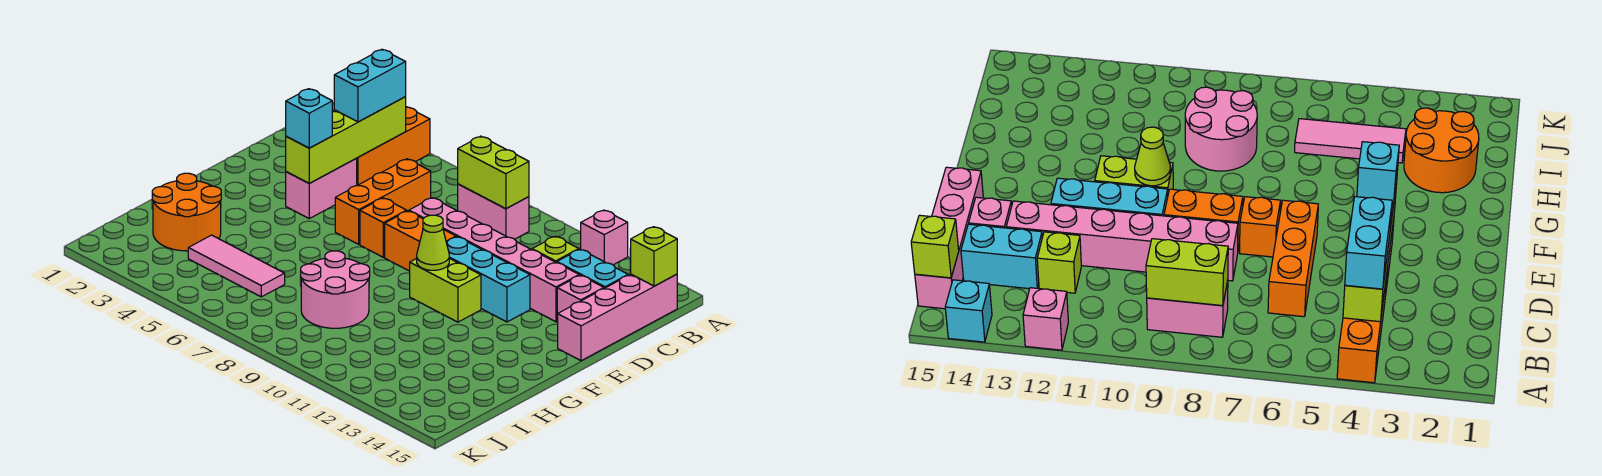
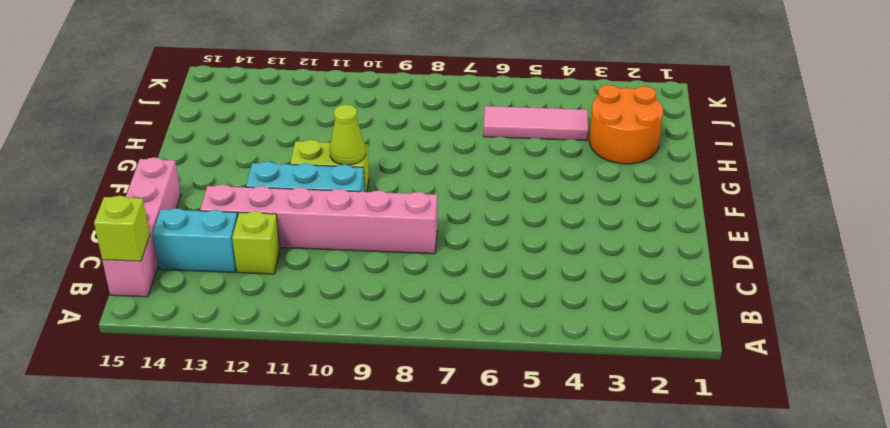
none -> orange brick A4:C4 level 1
none -> pink brick A12 level 1
none -> cyan brick A14 level 1

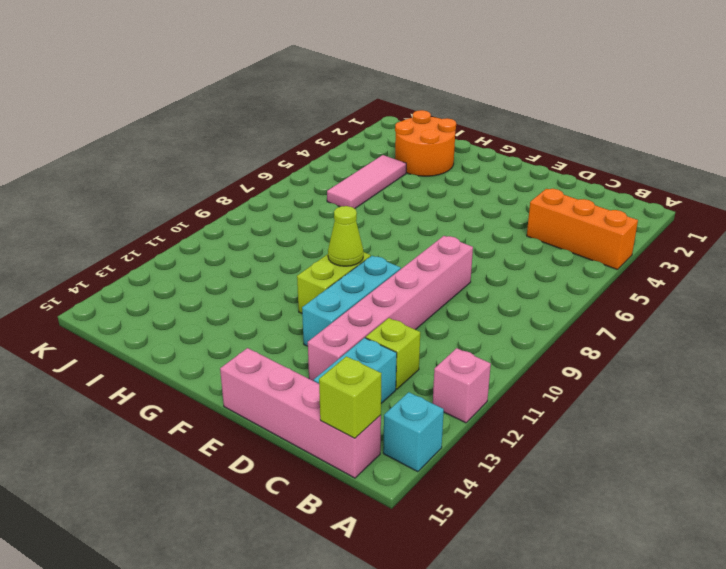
none -> pink brick B8:B9 level 1
none -> orange brick C6:E6 level 1
none -> pink brick D4:E4 level 1

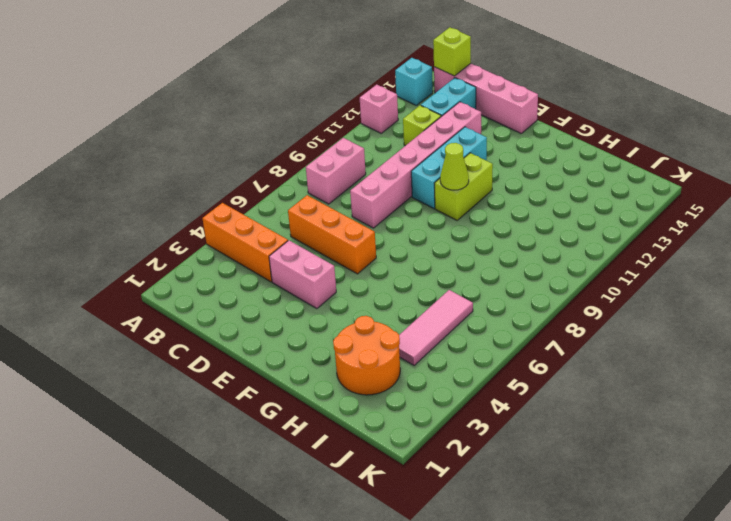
none -> pink brick D14 level 1
none -> orange brick E7 level 1
none -> orange brick E8:E9 level 1

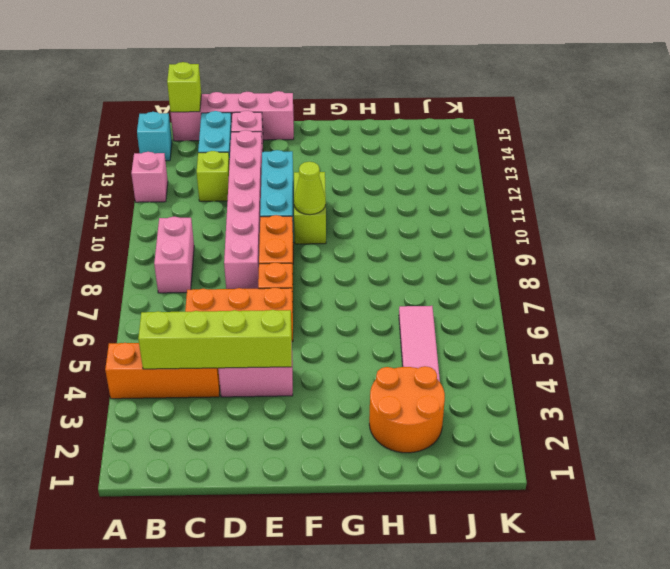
none -> pink round brick H8:I9 level 1
none -> lime brick B8:B9 level 2
none -> cyan brick B4:C4 level 3

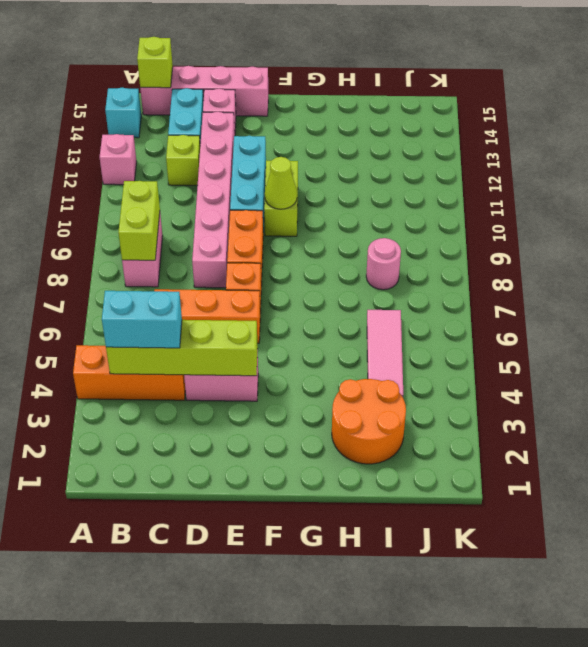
pink round brick I8 level 1 -> pink round brick H8:I9 level 1
none -> cyan brick E4 level 3

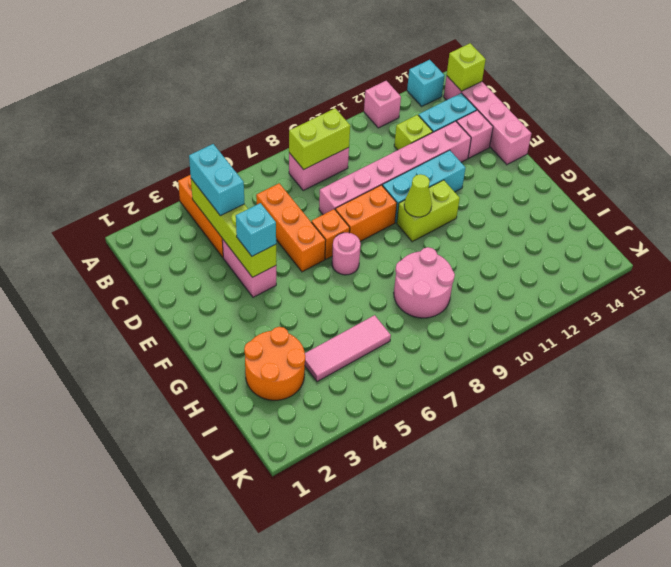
pink round brick F7 level 1 -> none

